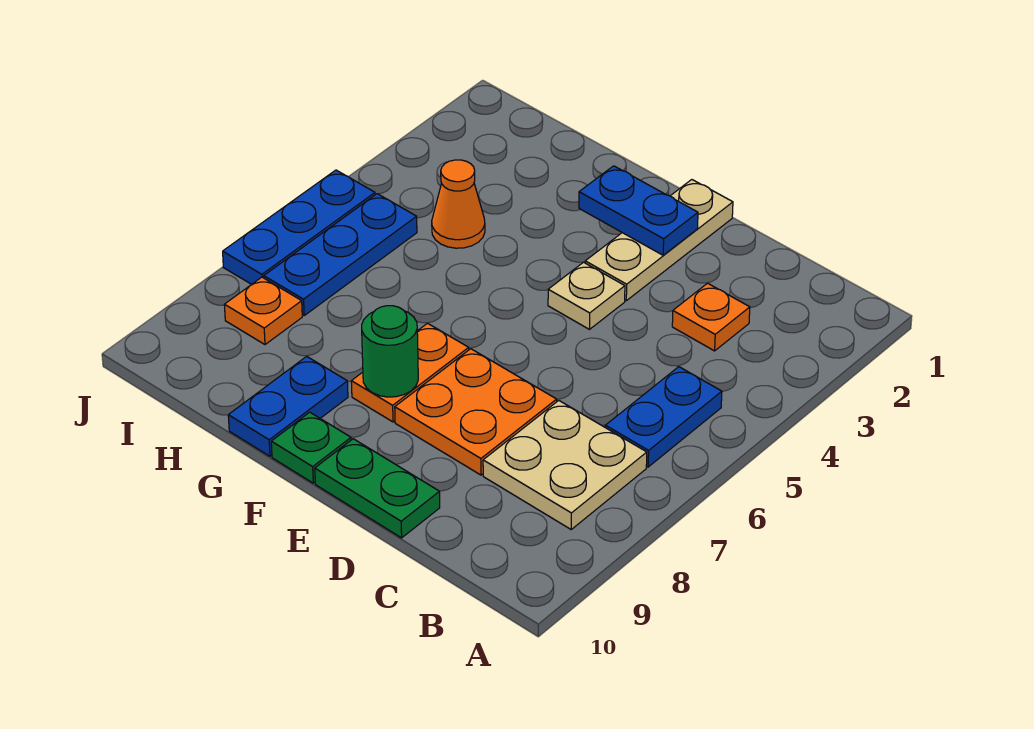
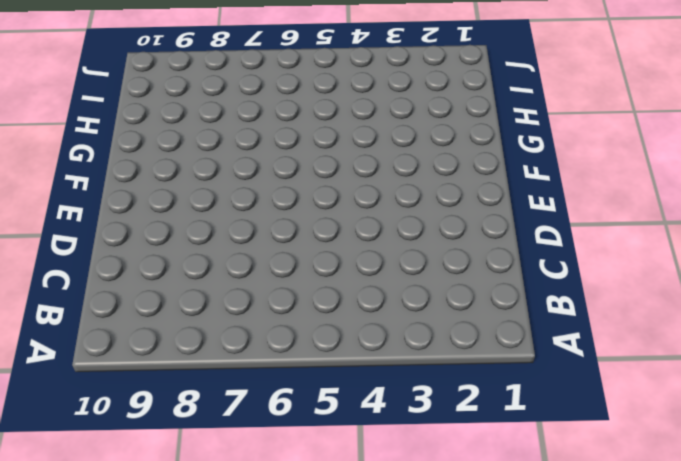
none -> blue plate B5:B6 level 1
none -> tan plate B7:C8 level 1
none -> orange plate C3 level 1

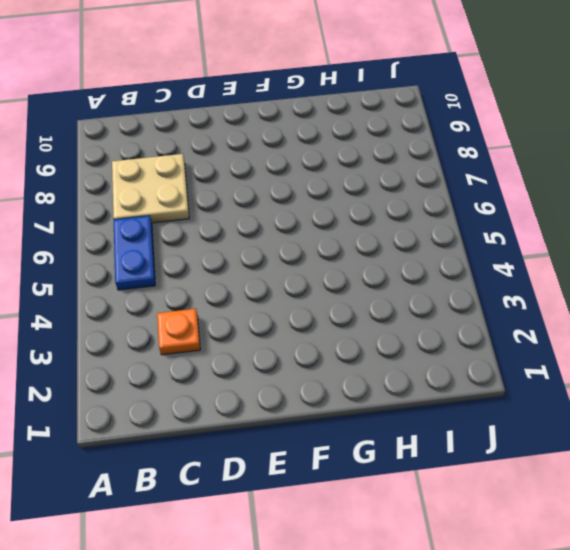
none -> orange plate D7:E8 level 1
none -> green plate D10:E10 level 1
none -> tan plate E1:E3 level 1

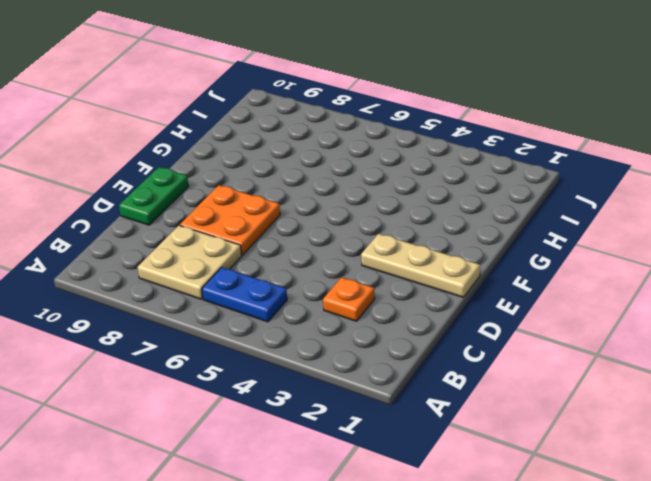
none -> tan plate E4 level 1
none -> orange plate F7:F8 level 1
none -> green plate F10 level 1

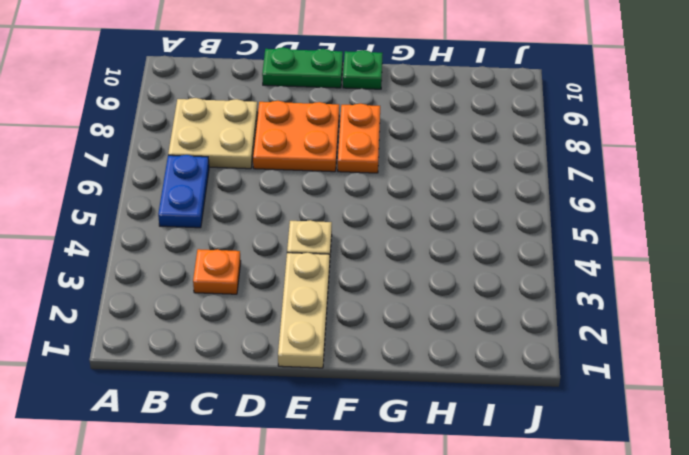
none -> blue plate G9:G10 level 1
none -> orange cone H4 level 1
none -> blue plate I5:I7 level 1

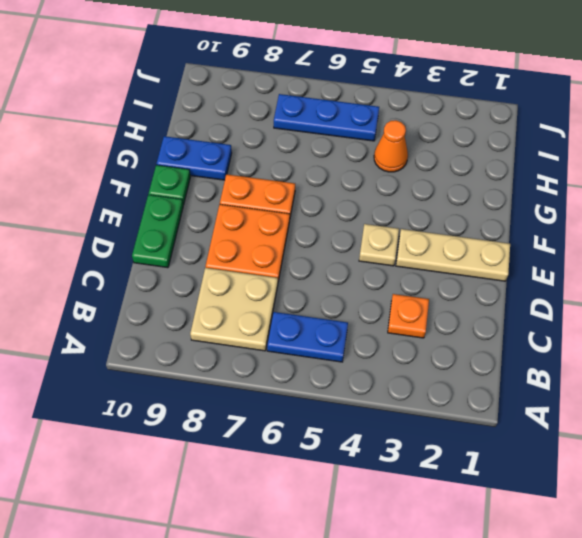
none -> orange plate I8 level 1
none -> blue plate J5:J7 level 1
none -> blue plate E2:F2 level 2

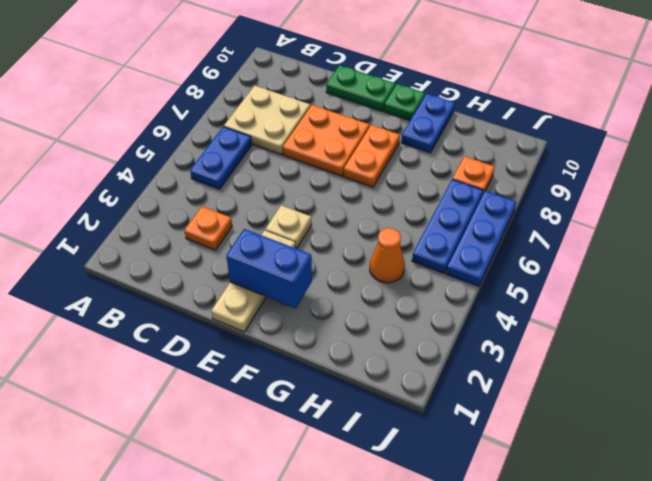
blue brick E2:F2 level 2 -> blue plate E2:F2 level 2
none -> green round brick F8 level 2

